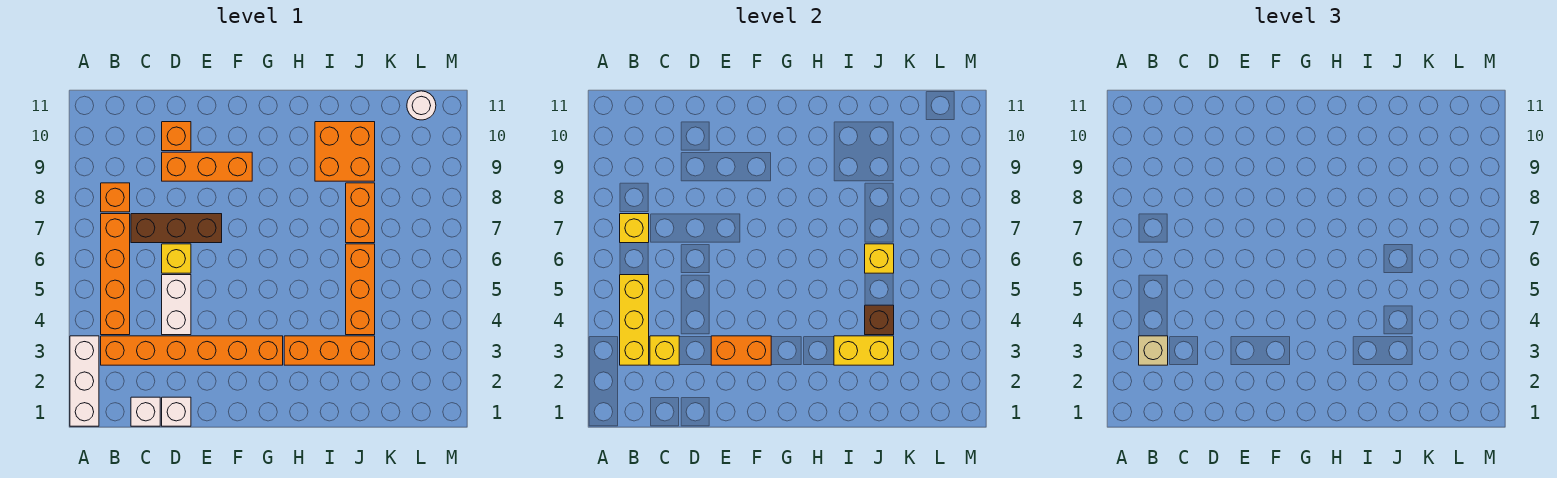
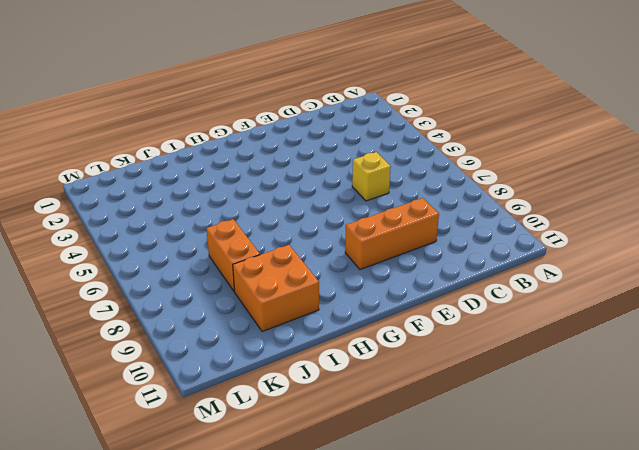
none -> white brick A1:A3 level 1
none -> orange brick B3:G3 level 1
none -> orange brick B4:B7 level 1

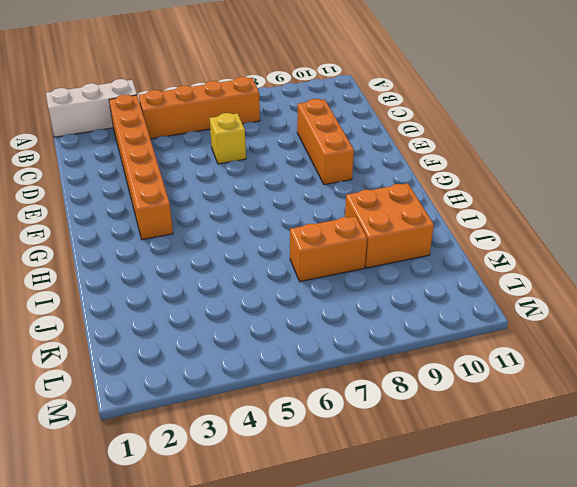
none -> orange brick B8 level 1
none -> white brick C1 level 1
none -> brown brick C7:E7 level 1

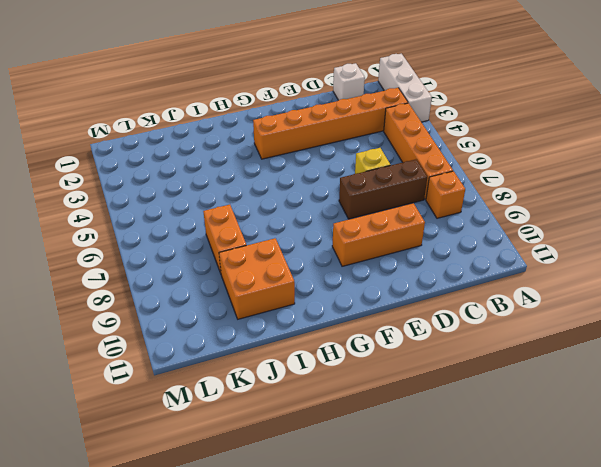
none -> white brick D1 level 1
none -> white brick D4:D5 level 1
none -> orange brick D10 level 1

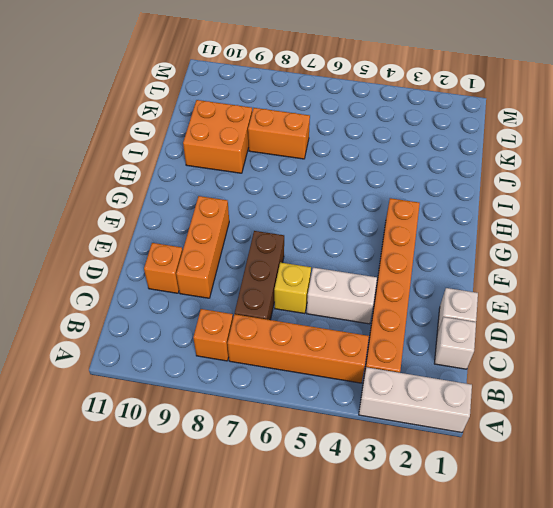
none -> orange brick H3:J3 level 1
none -> orange brick J4:J6 level 1
none -> white round brick L11 level 1

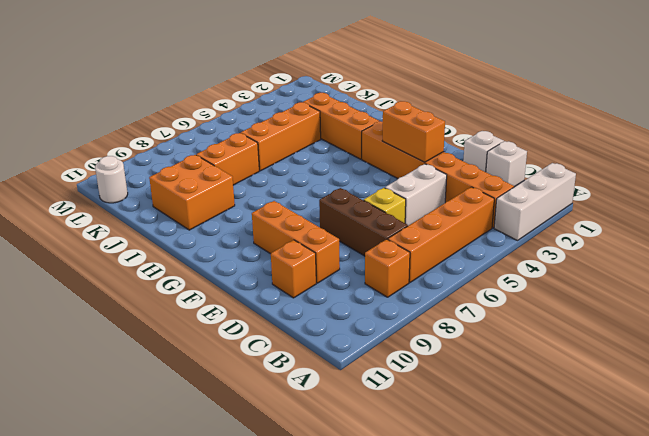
none -> yellow brick B3:B5 level 2
none -> yellow brick B7 level 2
none -> yellow brick C3 level 2

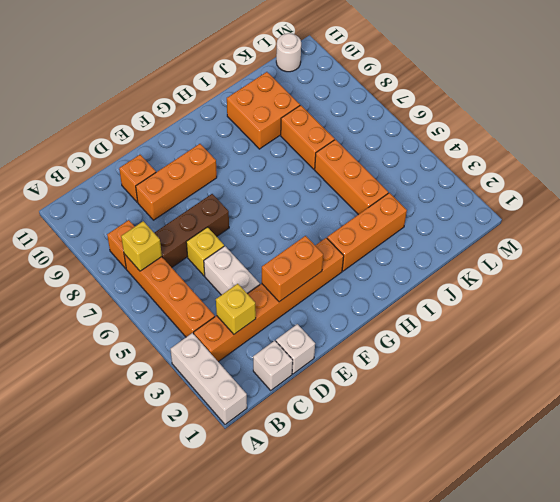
none -> yellow brick B3:B5 level 2
none -> yellow brick I3:J3 level 2
none -> brown brick J4 level 2

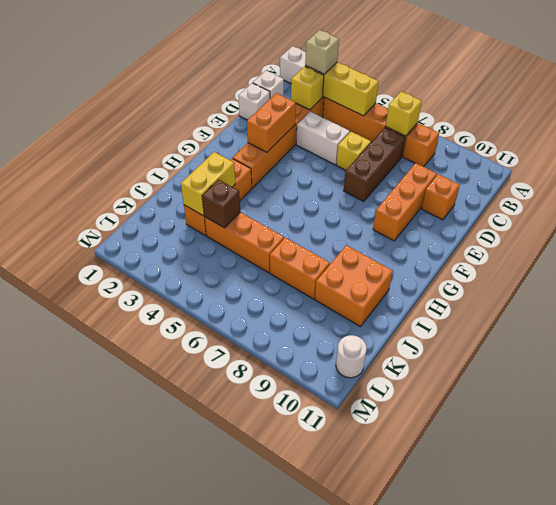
none -> yellow brick J6 level 2

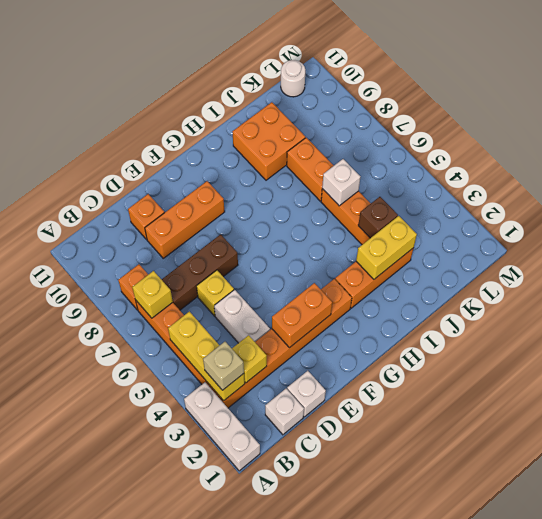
white brick J6 level 2 -> yellow brick J6 level 2

